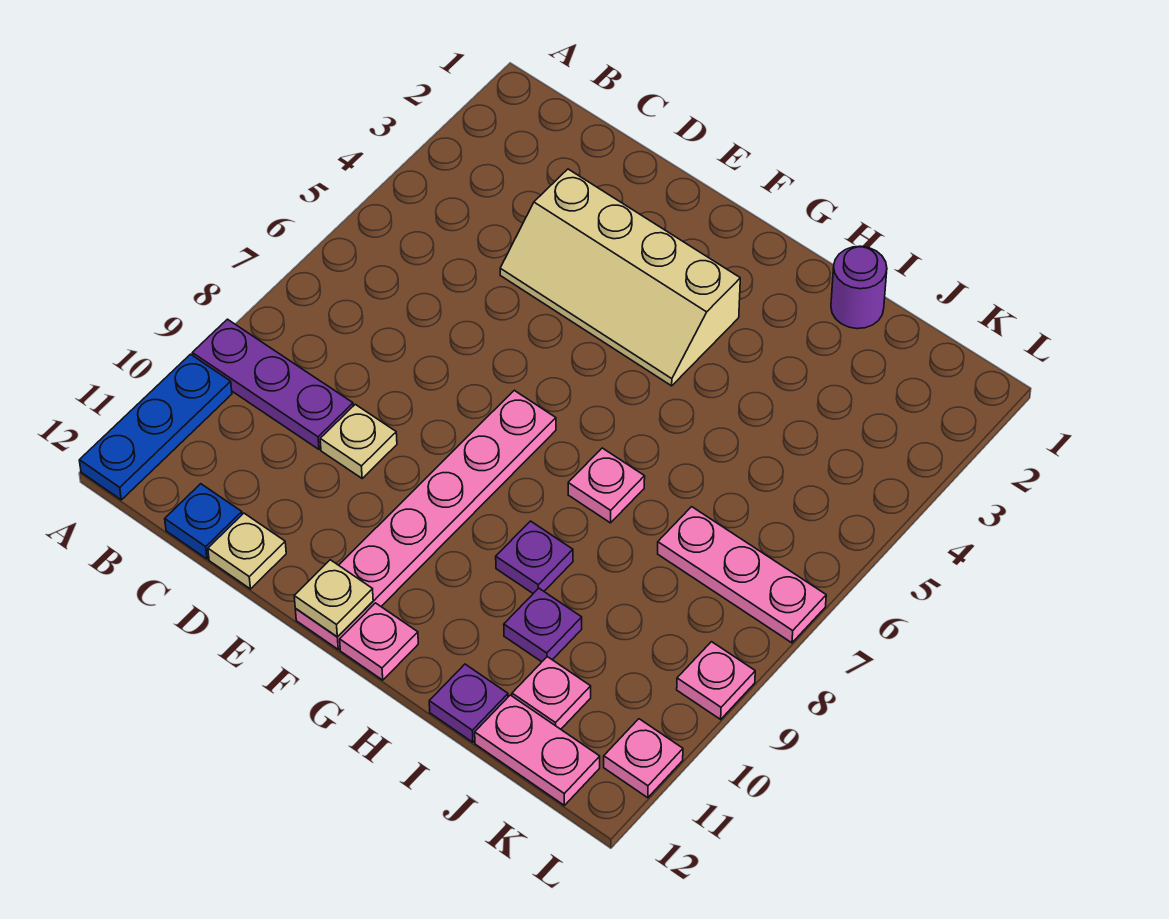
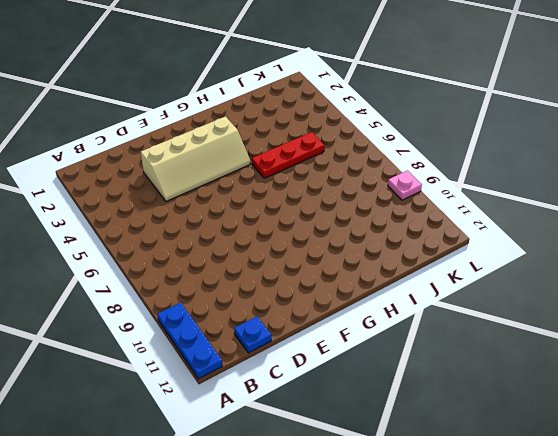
red plate H5:J5 level 1 -> none
none -> purple plate A9:C9 level 1
none -> tan plate D9 level 1
none -> tan plate D12 level 1

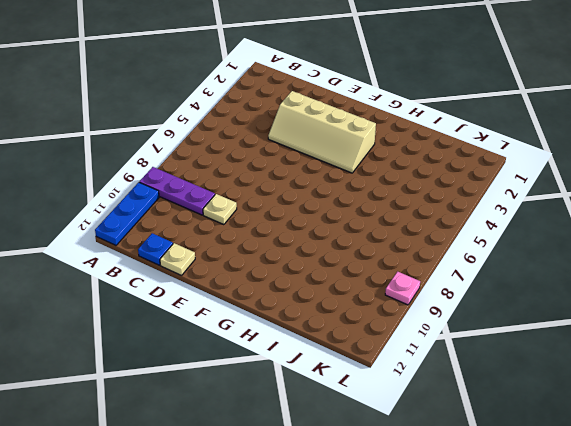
none -> pink plate F7:F12 level 1
none -> pink plate G12 level 1
none -> pink plate H7 level 1

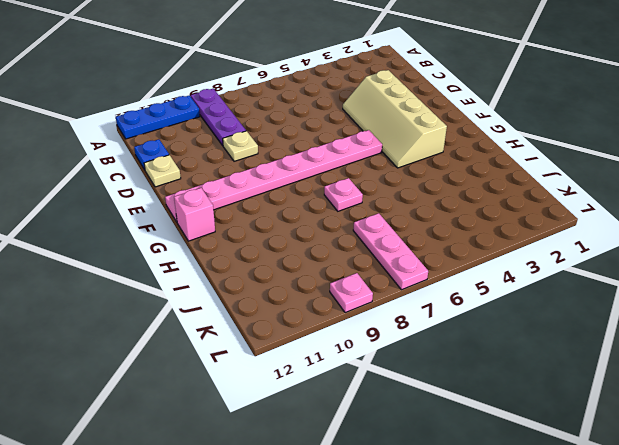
pink plate F5:F12 level 1 -> pink plate F7:F12 level 1
pink brick G12 level 1 -> pink plate G12 level 1
none -> purple plate H9 level 1
none -> purple round brick I1 level 1
none -> purple plate I10 level 1

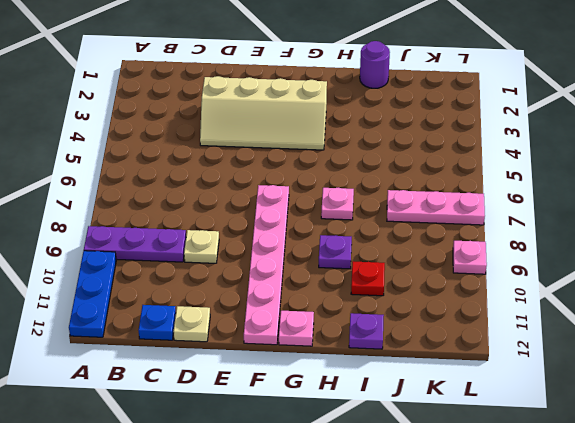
red plate I10 level 1 -> purple plate I10 level 1
none -> pink plate J11 level 1
none -> pink plate J12:K12 level 1
none -> pink plate L11 level 1

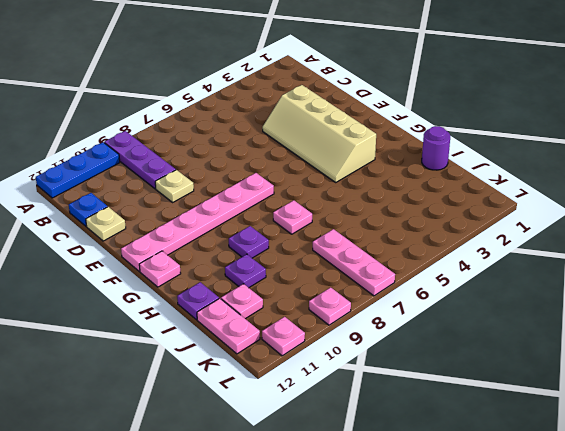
none -> tan plate F12 level 2

